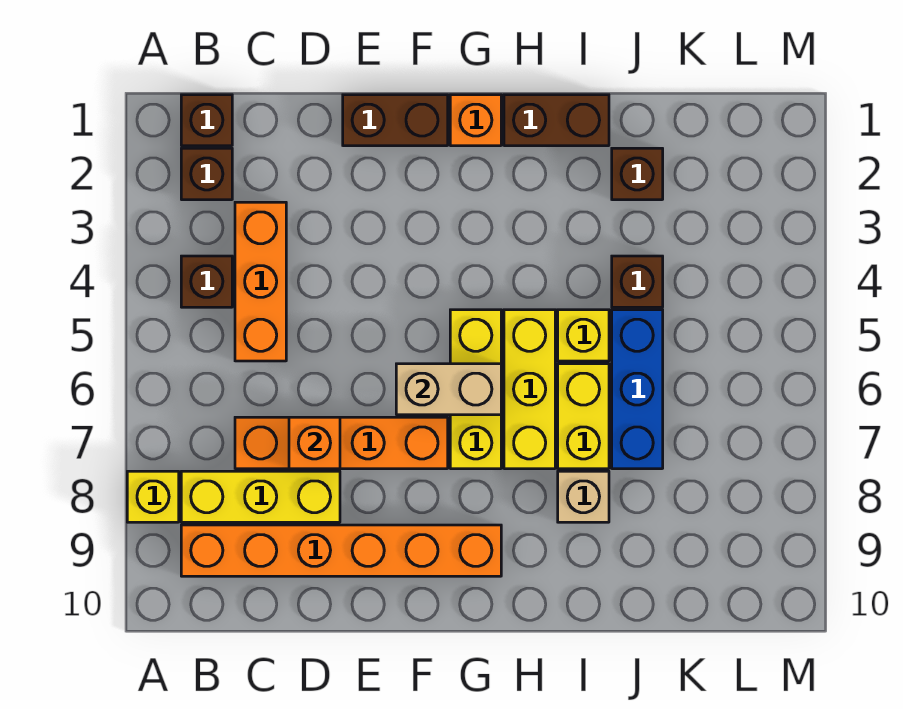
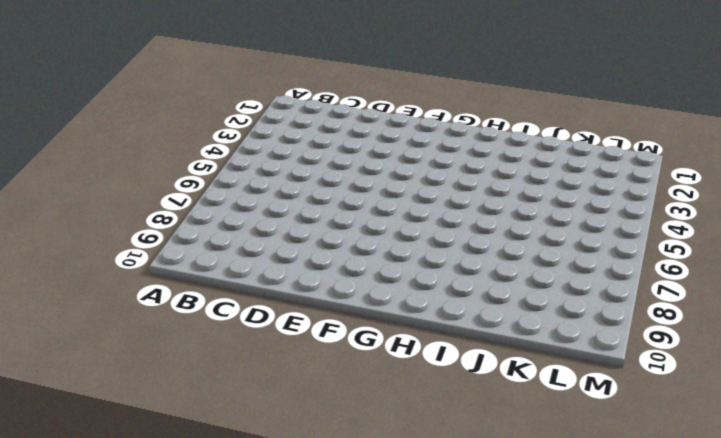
none -> yellow brick A8 level 1
none -> brown brick B1 level 1
none -> brown brick B2 level 1

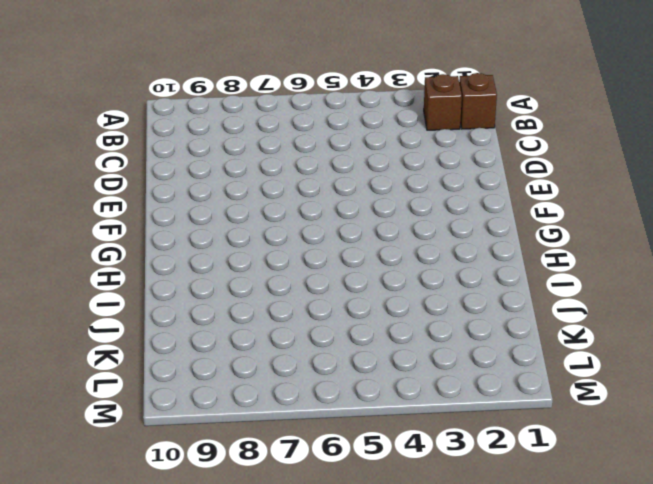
none -> yellow brick A8 level 1
none -> brown brick B4 level 1
none -> yellow brick B8:D8 level 1

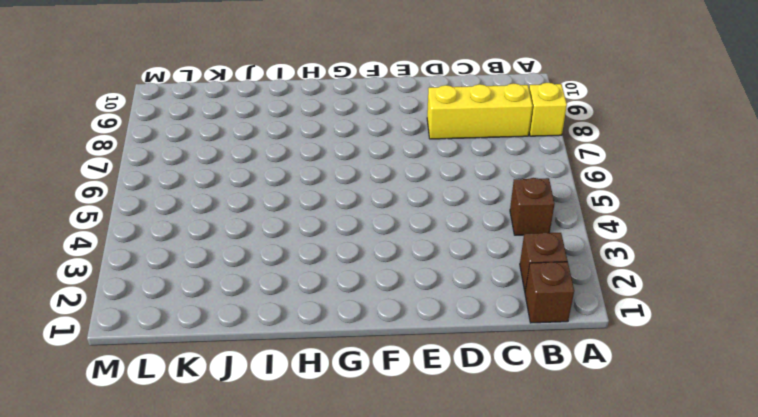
none -> orange brick B9:G9 level 1
none -> orange brick C3:C5 level 1
none -> orange brick C7:F7 level 1

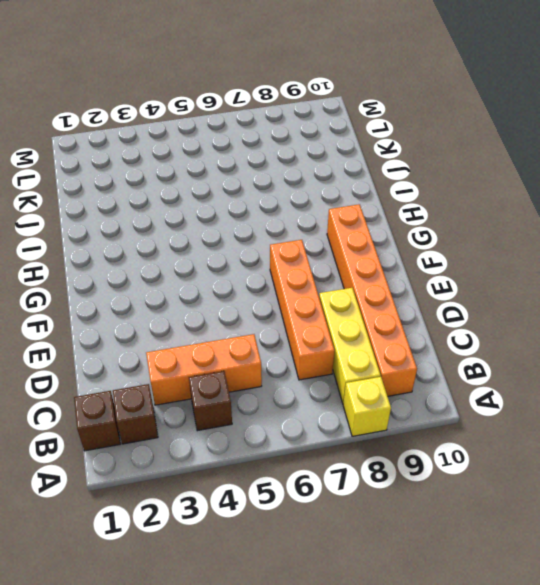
none -> brown brick E1:F1 level 1
none -> orange brick G1 level 1
none -> yellow brick G5:G7 level 1

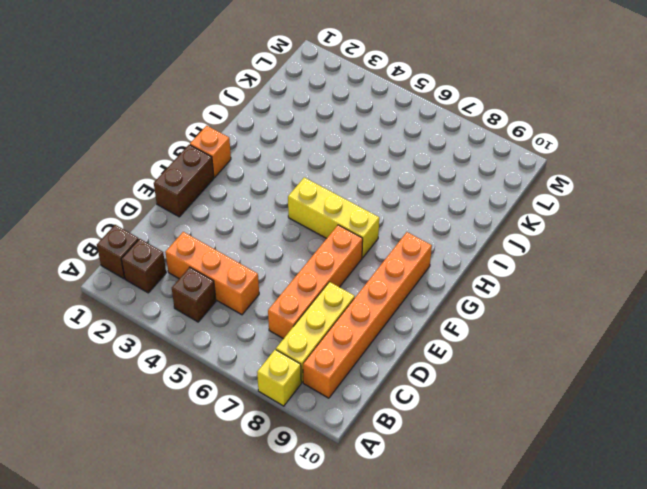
none -> brown brick H1:I1 level 1
none -> yellow brick H5:H7 level 1
none -> yellow brick I5 level 1

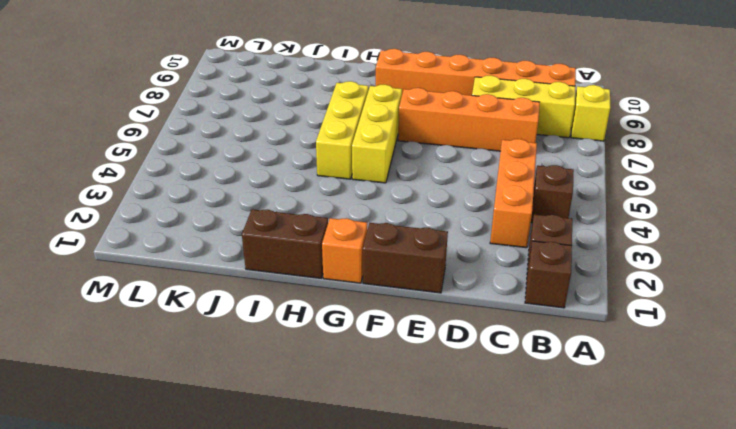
none -> yellow brick I5 level 1
none -> yellow brick I6:I7 level 1
none -> tan brick I8 level 1

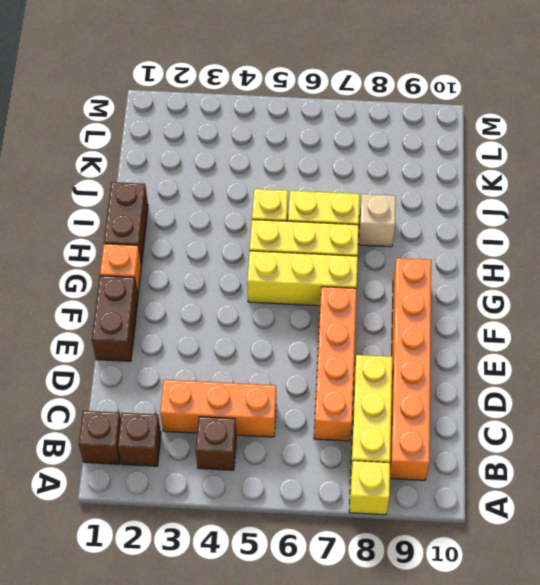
none -> brown brick J2 level 1
none -> brown brick J4 level 1
none -> blue brick J5:J7 level 1

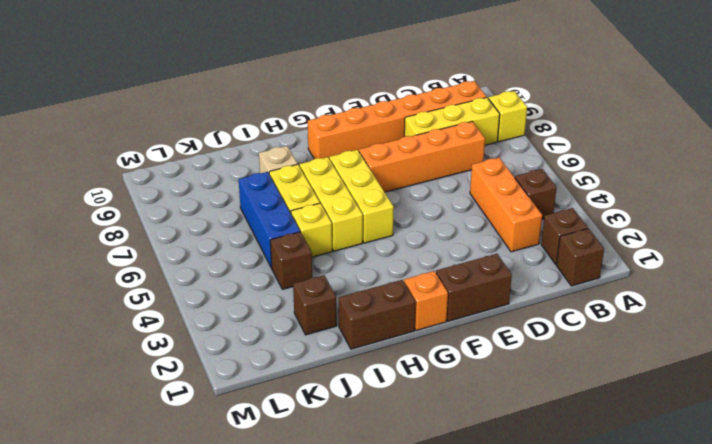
none -> orange brick D7 level 2
none -> tan brick F6:G6 level 2

